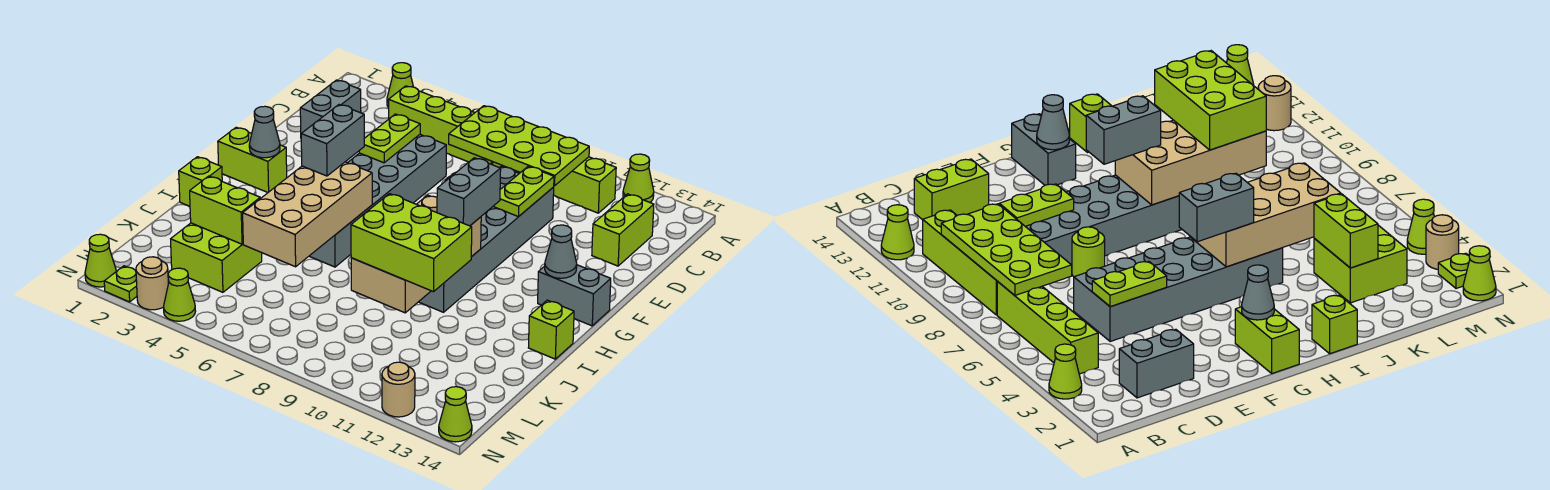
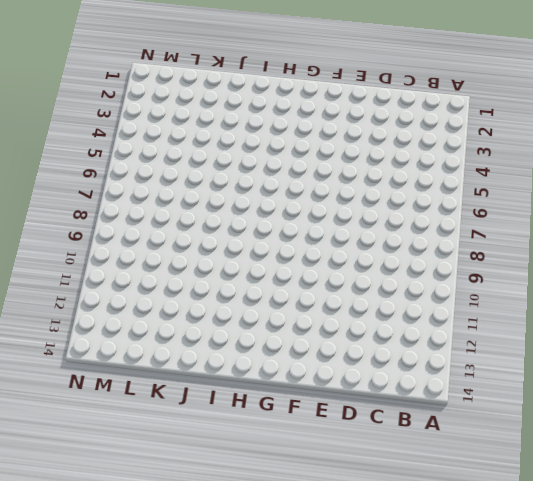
none -> lime cone A3 level 1
none -> lime cone A12 level 1
none -> lime brick B4:B7 level 1
none -> lime brick B8:B11 level 1

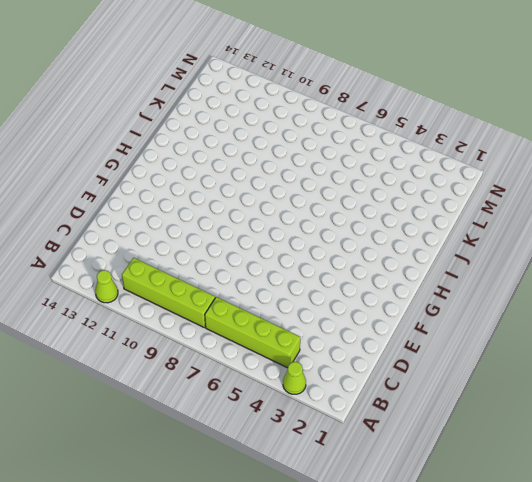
none -> grey brick C2:D2 level 1
none -> lime brick C13:D13 level 1
none -> grey brick D5:I6 level 1
none -> grey brick D9:I10 level 1

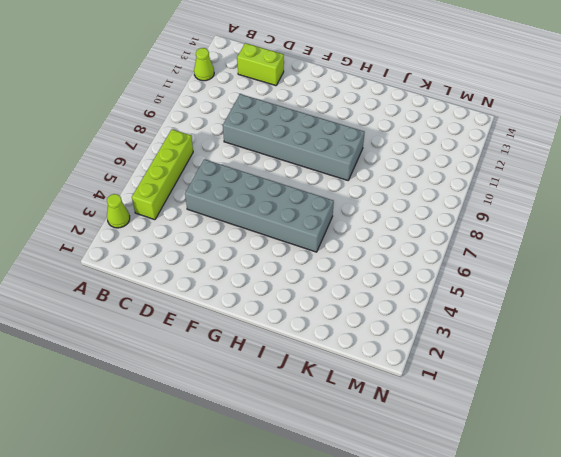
none -> lime brick B8:B11 level 1
none -> grey brick C2:D2 level 1
none -> lime round brick E8 level 1
none -> lime brick G1:G2 level 1

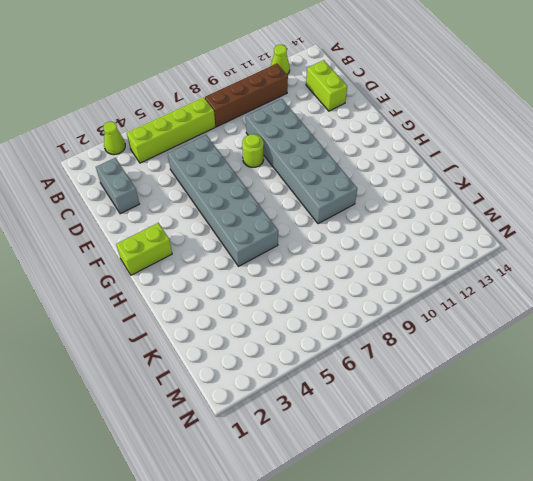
brown brick B8:B11 level 1 -> lime brick B8:B11 level 1
none -> grey brick G13:G14 level 1
none -> lime brick I1 level 1
none -> lime brick I14 level 1
none -> lime brick K3:L4 level 1

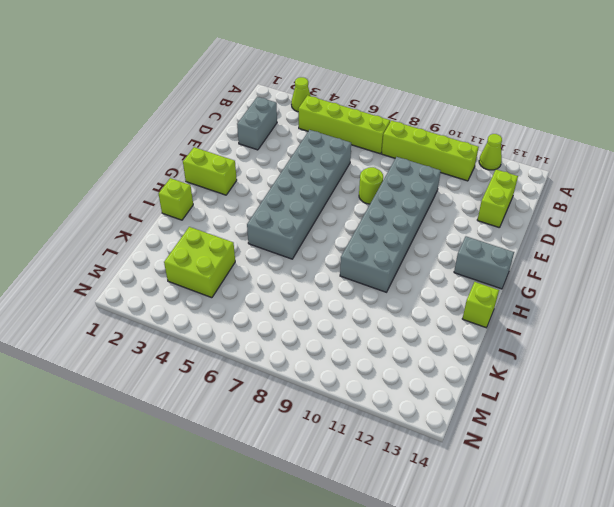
none -> lime cone N1 level 1
none -> lime plate N2 level 1
none -> tan round brick N3 level 1
none -> lime cone N4 level 1

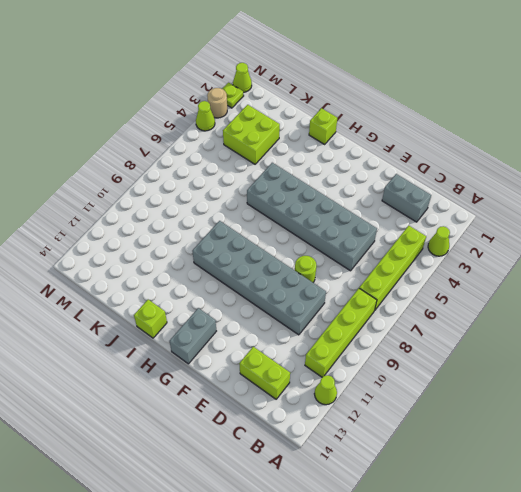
none -> lime brick G1:G2 level 1
none -> tan round brick N12 level 1
none -> lime cone N14 level 1
none -> lime plate B7:C10 level 2

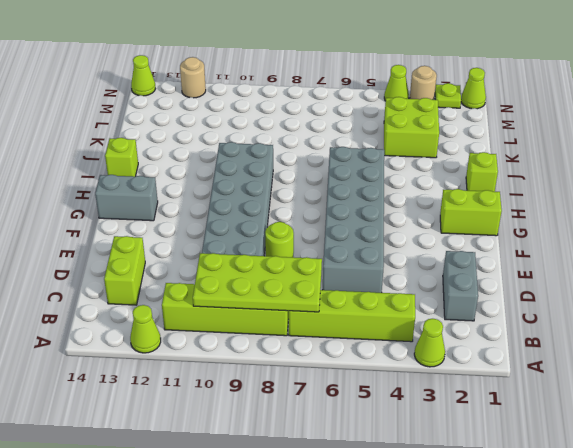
none -> lime plate D5:E5 level 2
none -> lime plate D10:E10 level 2
none -> grey cone G2 level 2
none -> grey cone G13 level 2

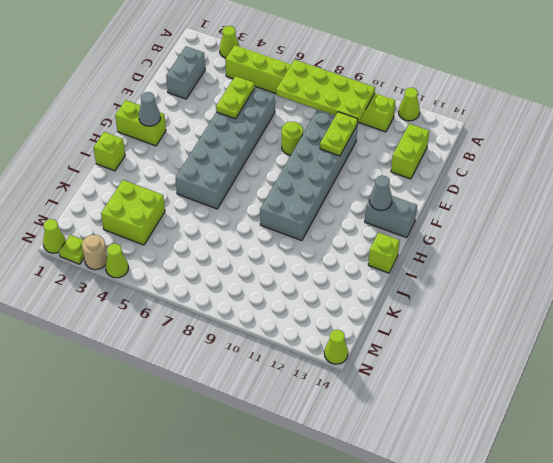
none -> tan round brick N12 level 1
none -> tan brick H5:K6 level 2
none -> tan brick H9:K10 level 2
none -> lime brick K3:K4 level 2

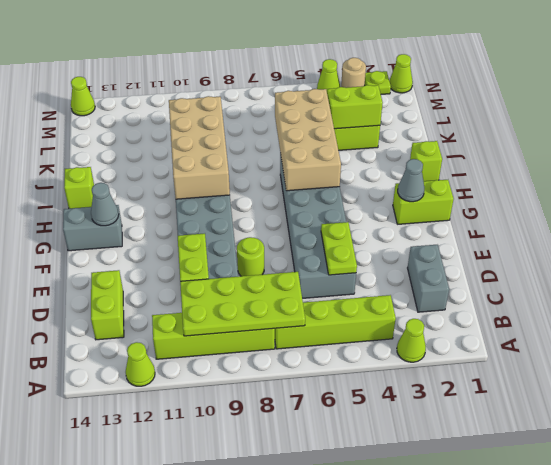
none -> tan round brick N12 level 1
none -> grey brick G5:H5 level 3
none -> grey brick G10:H10 level 3
none -> lime brick J9:K11 level 3

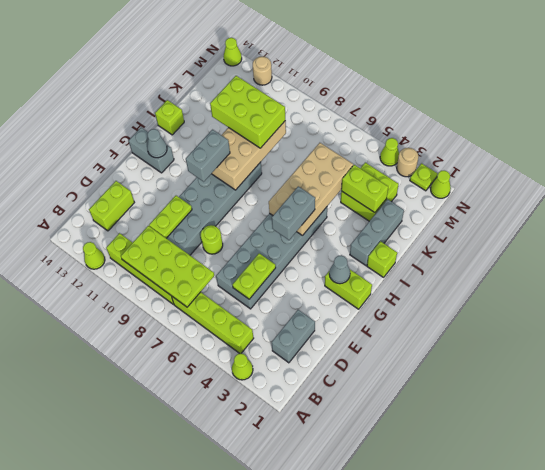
grey brick I2:K2 level 1 -> none

